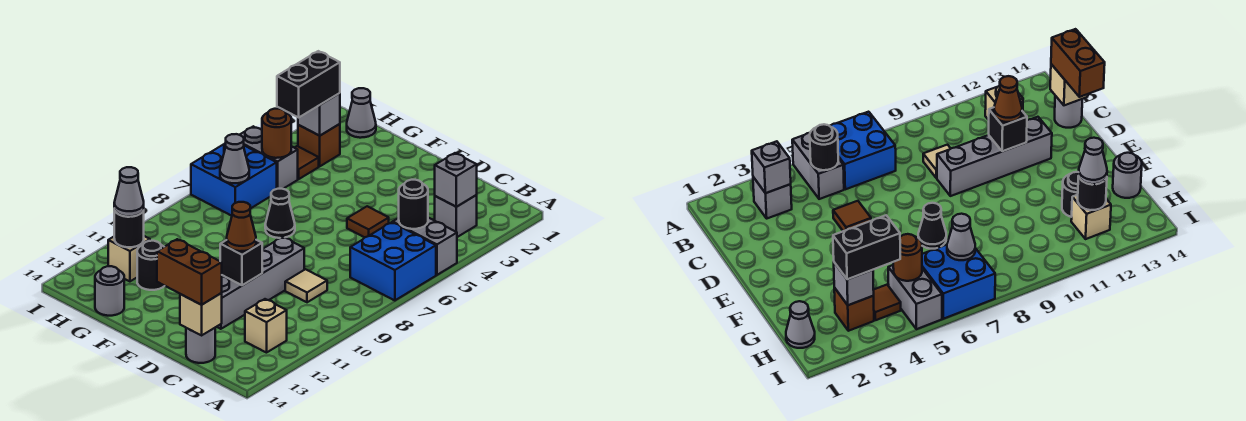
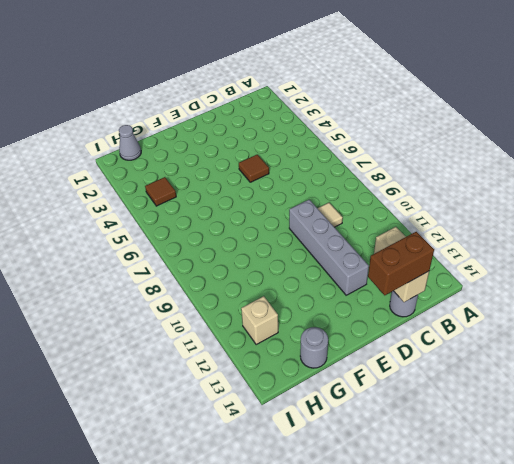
none -> grey brick A5:B5 level 1
none -> blue brick A6:B7 level 1
none -> grey brick B3 level 1

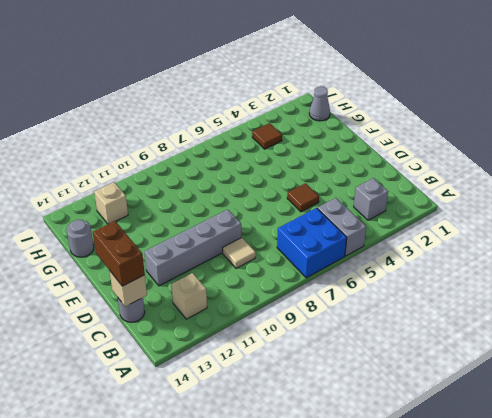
none -> black cone F7 level 1
none -> black round brick G12 level 1
none -> brown brick H3 level 1

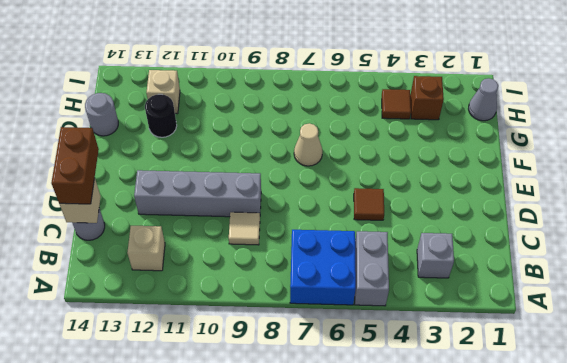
tan cone F7 level 1 -> black cone F7 level 1
none -> grey brick H5:I5 level 1
none -> blue brick H6:I7 level 1
none -> grey brick B3 level 2

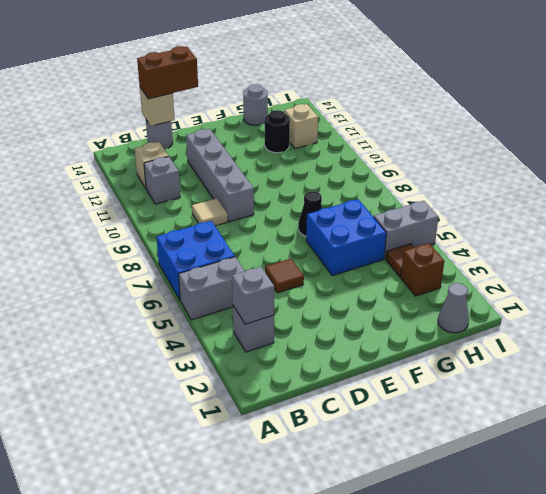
grey brick B11 level 1 -> grey brick H3 level 2
blue brick F5:G6 level 1 -> blue brick H6:I7 level 1
none -> black round brick B5 level 2
none -> black brick D11 level 2
none -> brown round brick H5 level 2

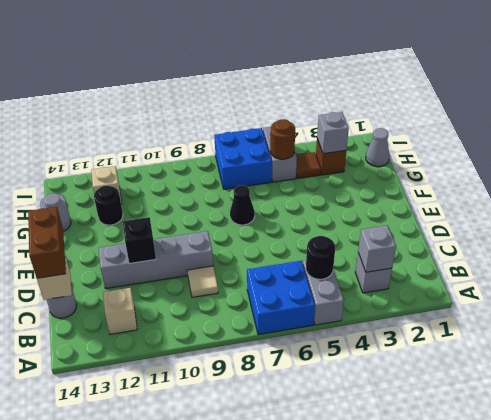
none -> brown tile D5 level 1
none -> grey cone H7 level 2
none -> black round brick H12 level 2

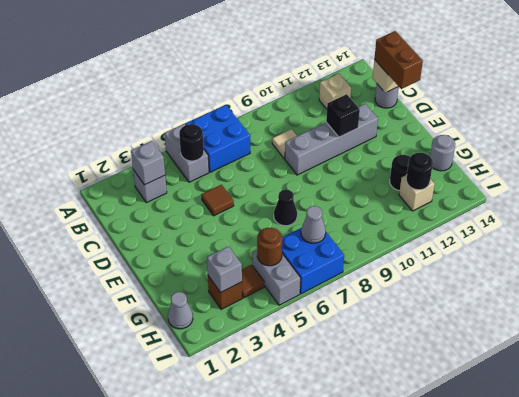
none -> brown cone D11 level 3
none -> black brick H3:H4 level 3
none -> grey cone H12 level 3

